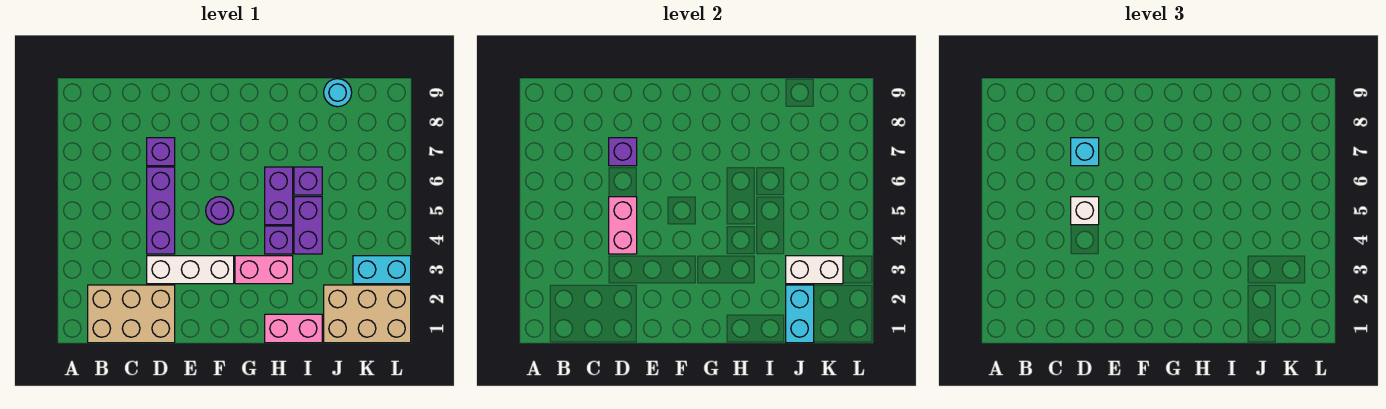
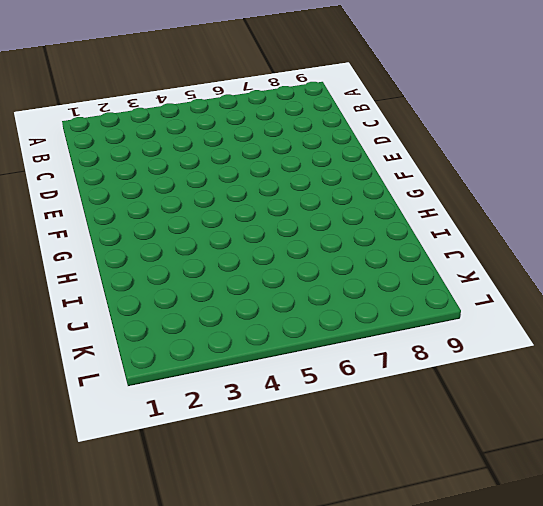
none -> tan brick B1:D2 level 1
none -> white brick D3:F3 level 1
none -> purple brick D4:D6 level 1

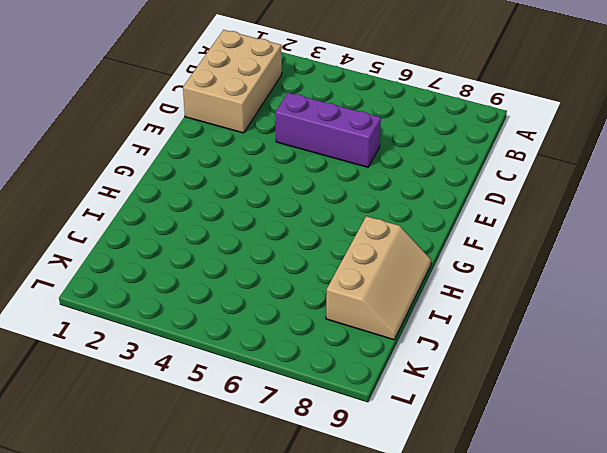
tan slope H8:J9 level 1 top 8 -> cyan round brick J9 level 1
none -> white brick D3:F3 level 1
none -> purple brick D7 level 1
none -> purple round brick F5 level 1

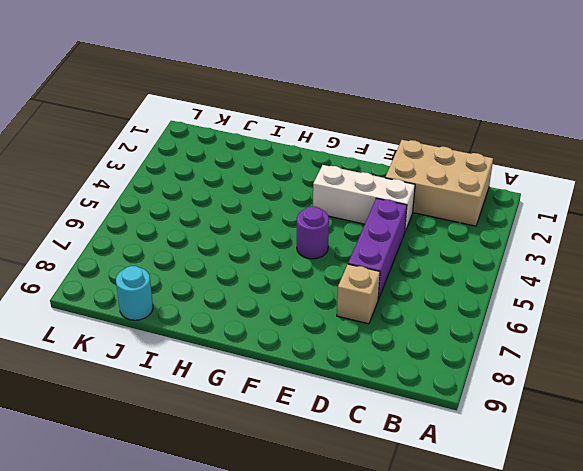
tan brick D7 level 1 -> purple brick D7 level 1
none -> pink brick G3:H3 level 1
none -> pink brick H1:I1 level 1
none -> purple brick H4 level 1

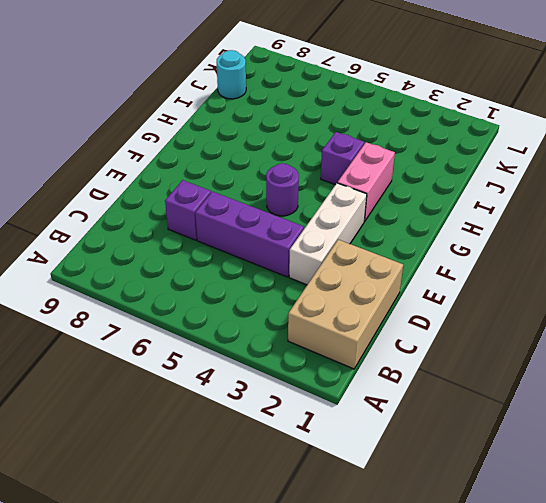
none -> pink brick H1:I1 level 1
none -> purple brick H5:H6 level 1
none -> purple brick I4:I5 level 1

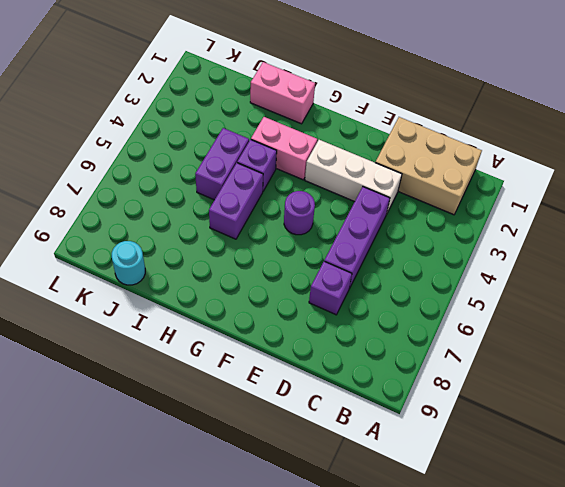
none -> purple brick I6 level 1
none -> tan brick J1:L2 level 1
none -> cyan brick K3:L3 level 1

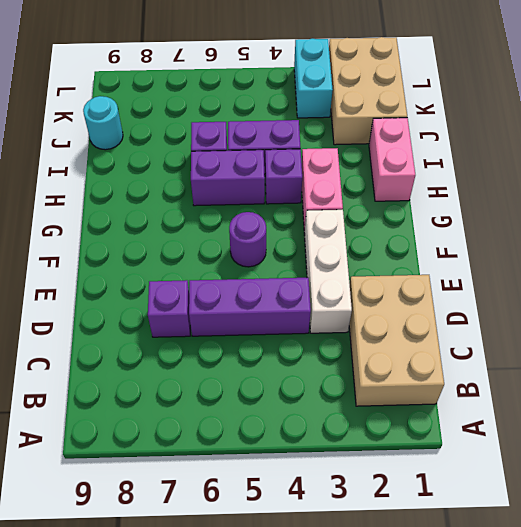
none -> pink brick D4:D5 level 2
none -> purple brick D7 level 2
none -> cyan brick J1:J2 level 2

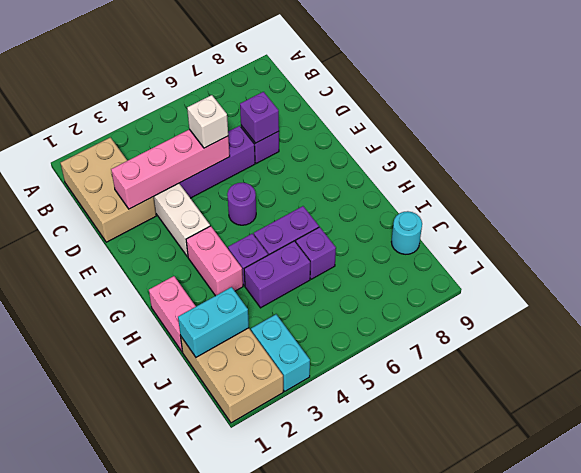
pink brick D2:D5 level 2 -> pink brick D4:D5 level 2
none -> white brick J3:K3 level 2
none -> cyan brick D7 level 3

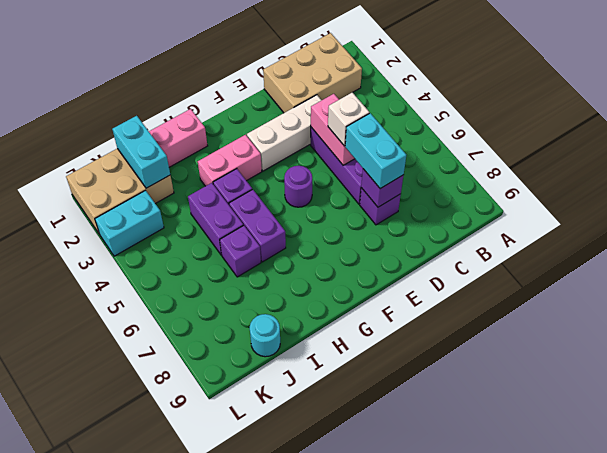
cyan brick D6:D7 level 3 -> cyan brick D7 level 3
none -> white brick J3:K3 level 2

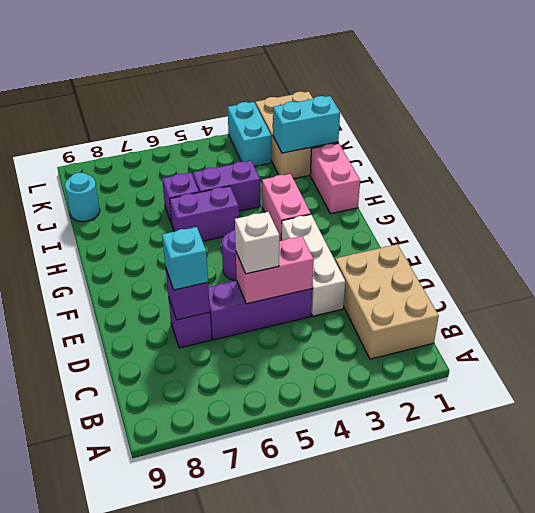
none -> purple brick H4 level 1
none -> white brick J3:K3 level 2

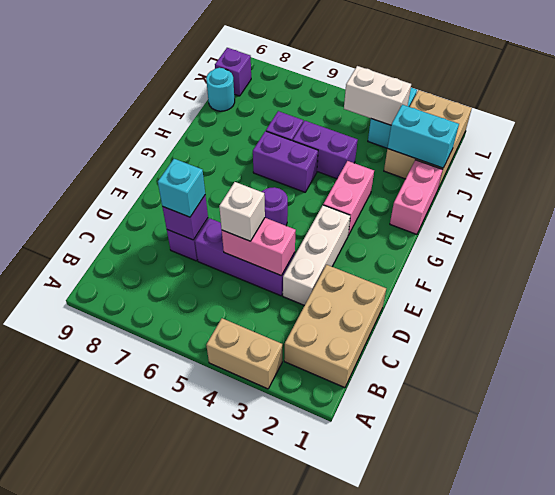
tan brick A3:A4 level 1 -> none
white brick K3:K4 level 2 -> white brick J3:K3 level 2
purple brick K9 level 1 -> purple brick H4 level 1

